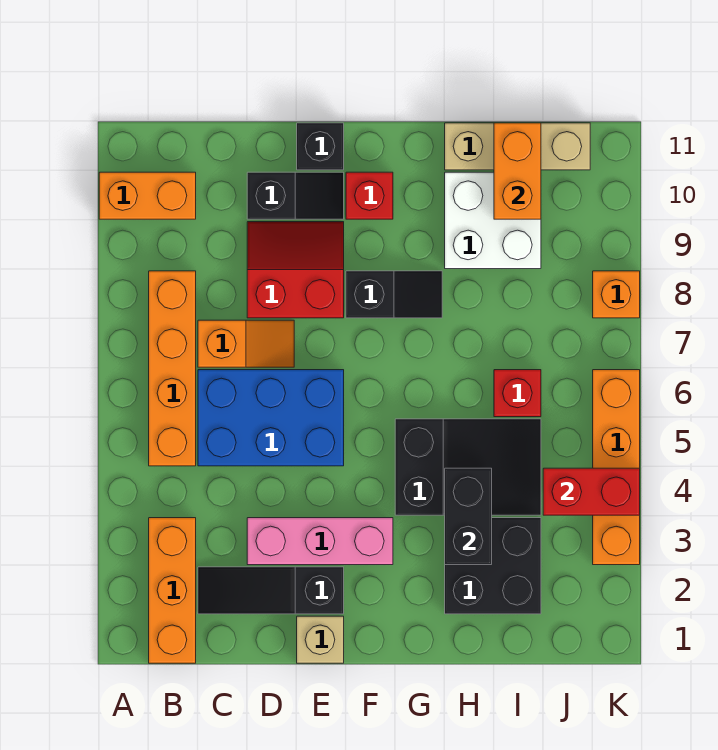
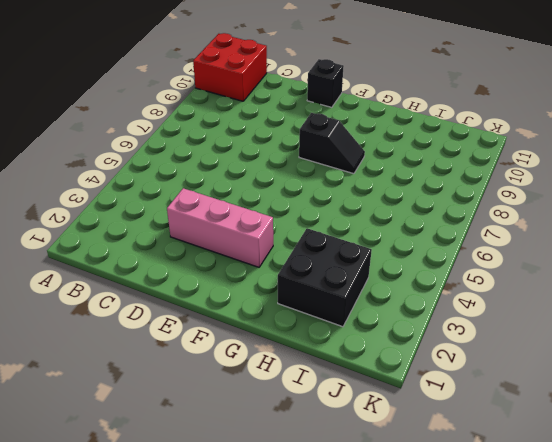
red brick A10:B11 level 1 -> orange brick A10:B10 level 1
none -> orange brick B1:B3 level 1
none -> orange brick B5:B8 level 1
none -> black slope C2:E2 level 1 top E

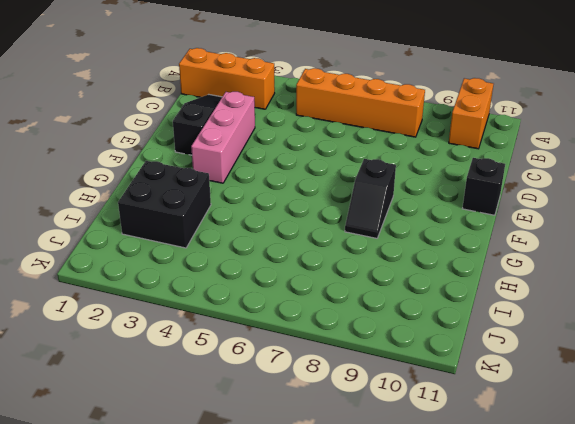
none -> blue brick C5:E6 level 1
none -> orange slope C7:D7 level 1 top C
none -> red slope D8:E9 level 1 top 8

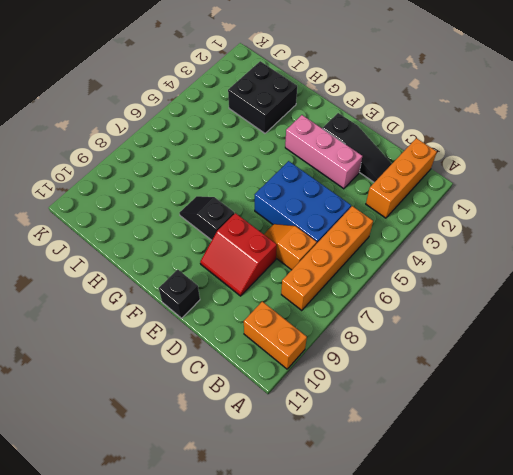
none -> black slope D10:E10 level 1 top D
none -> tan brick E1 level 1
none -> red brick F10 level 1

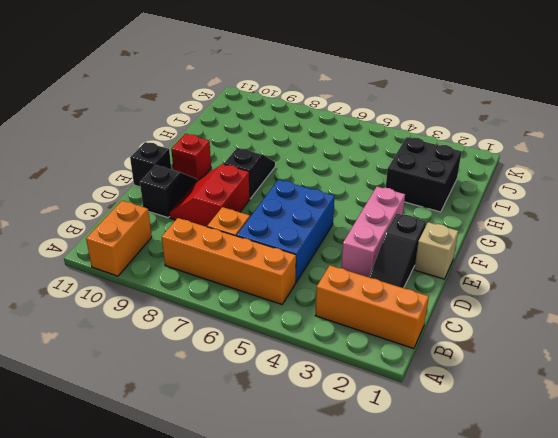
none -> black slope G4:I5 level 1 top G
none -> white brick H9:I10 level 1
none -> tan brick H11:J11 level 1

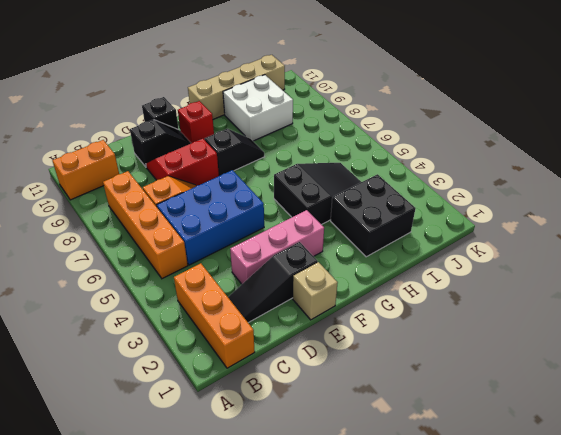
tan brick G11:J11 level 1 -> tan brick H11:J11 level 1
none -> red brick I6 level 1
none -> orange brick K3:K6 level 1
none -> orange brick K8 level 1

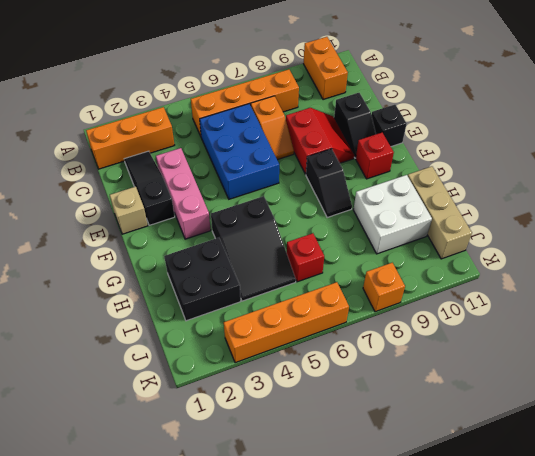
none -> black brick H3:H4 level 2
none -> orange brick I10:I11 level 2
none -> red brick J4:K4 level 2

